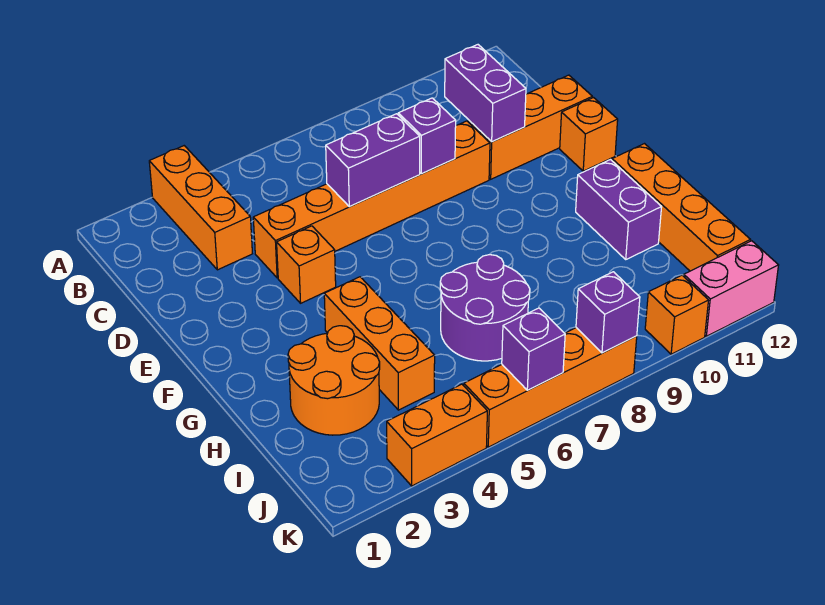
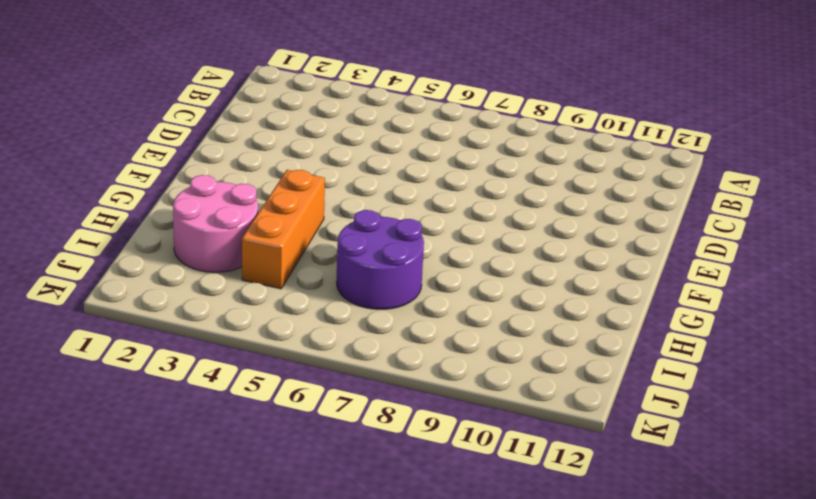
pink round brick H2:I3 level 1 -> orange round brick H2:I3 level 1
none -> orange brick A3:C3 level 1
none -> orange brick D4:D9 level 1
none -> orange brick D10:D12 level 1

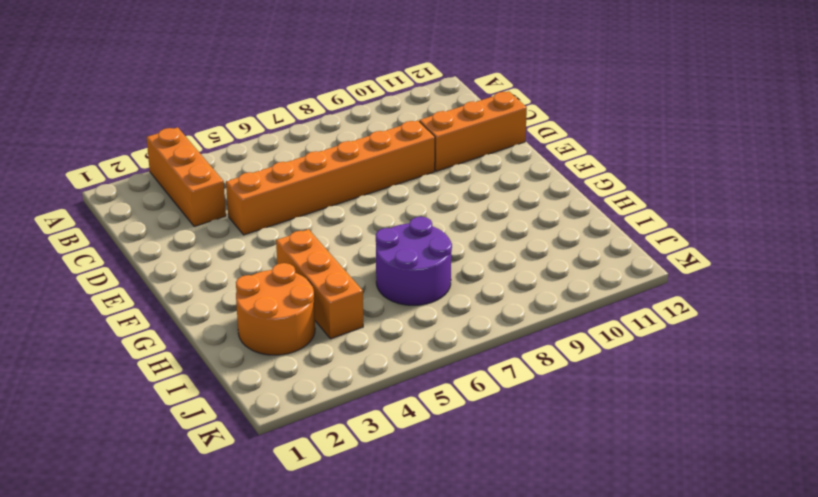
none -> orange brick E4 level 1
none -> orange brick E12 level 1
none -> purple brick G11:H11 level 1

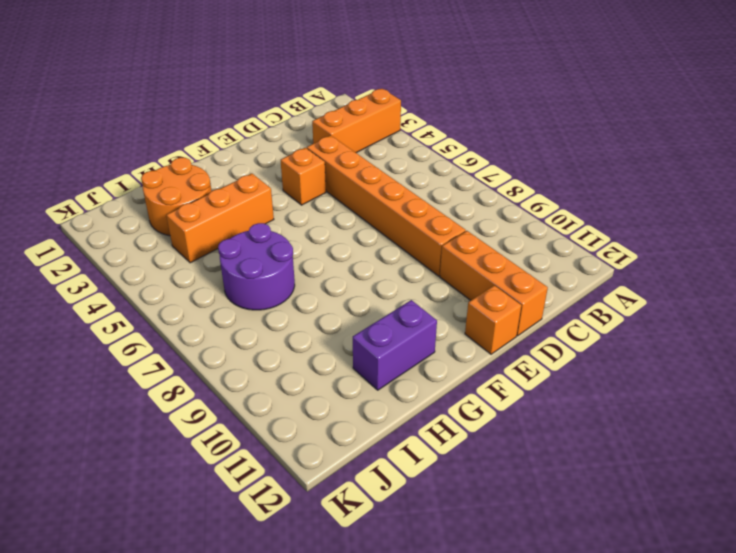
none -> orange brick G12:J12 level 1
none -> orange brick K3:K4 level 1
none -> orange brick K5:K8 level 1

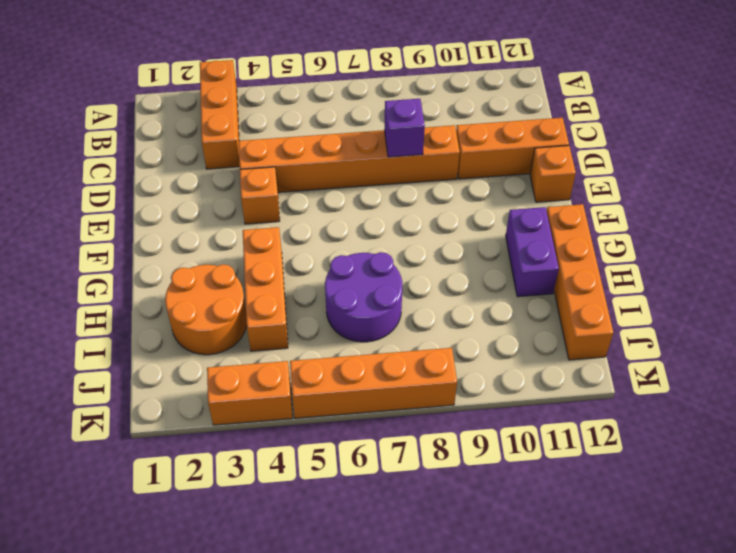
none -> orange brick K10 level 1
none -> pink brick K11:K12 level 1
none -> purple brick C10:D10 level 2

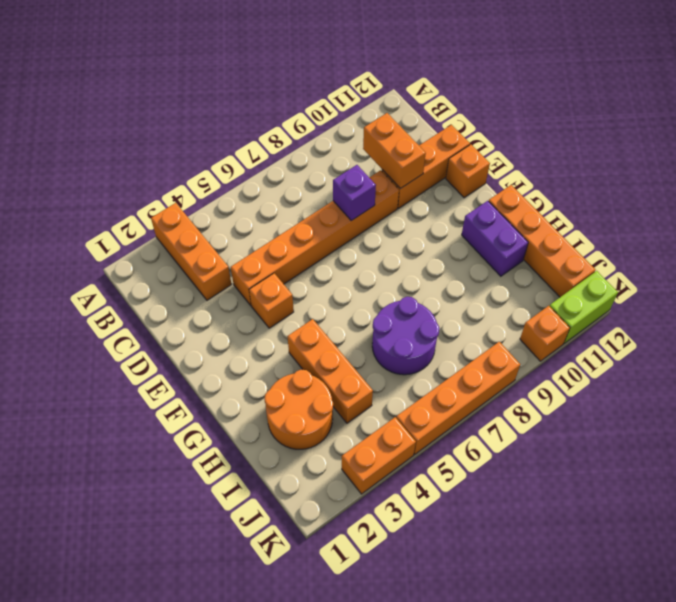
orange brick C10:D10 level 2 -> purple brick C10:D10 level 2
lime brick K11:K12 level 1 -> pink brick K11:K12 level 1
none -> purple brick D6:D7 level 2
none -> purple brick K6 level 2
none -> purple brick K8 level 2

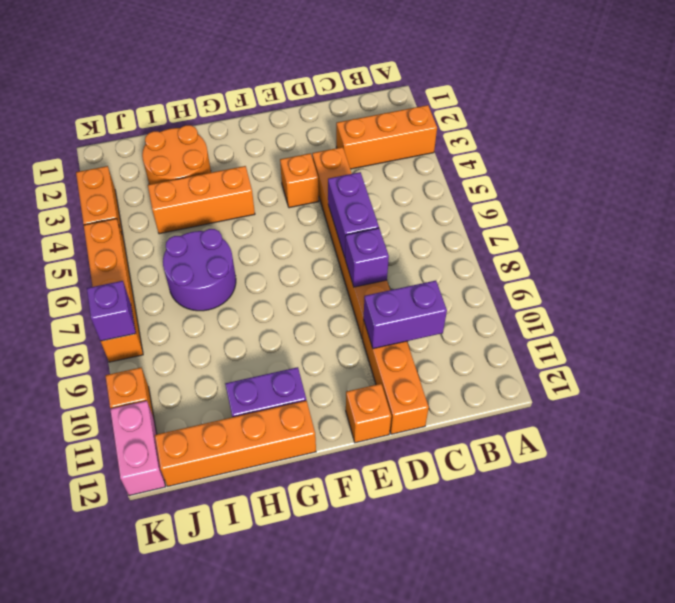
none -> purple brick K6 level 2

